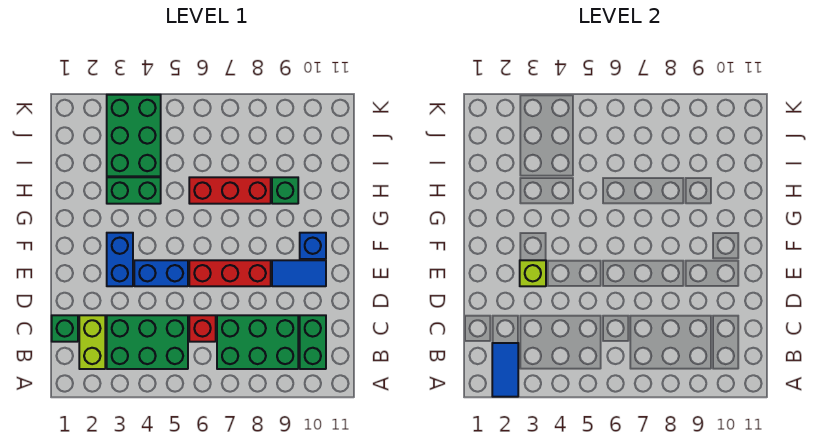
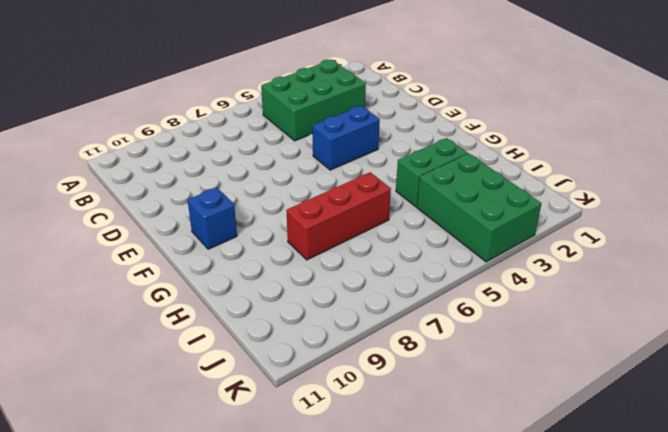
none -> lime brick B2:C2 level 1
none -> green brick B7:C9 level 1
none -> green brick B10:C10 level 1

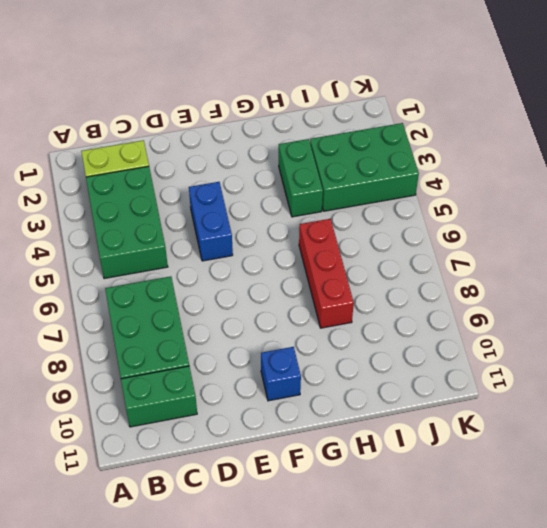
none -> green brick C1 level 1
none -> red brick C6 level 1
none -> blue brick E3:F3 level 1

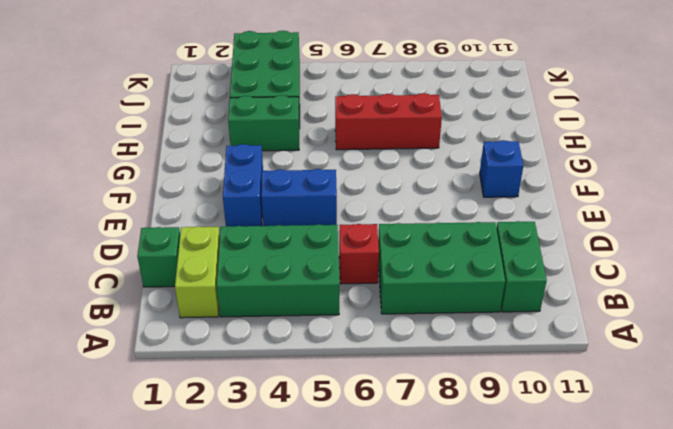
none -> red brick E6:E8 level 1
none -> blue tile E9:E10 level 1
none -> green brick H9 level 1

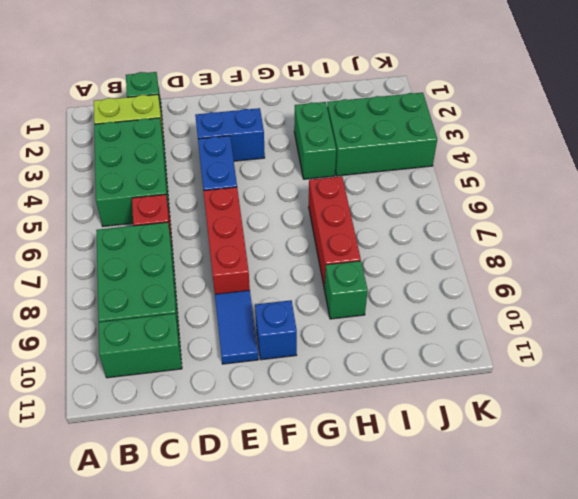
none -> blue tile A2:B2 level 2
none -> lime brick E3 level 2

